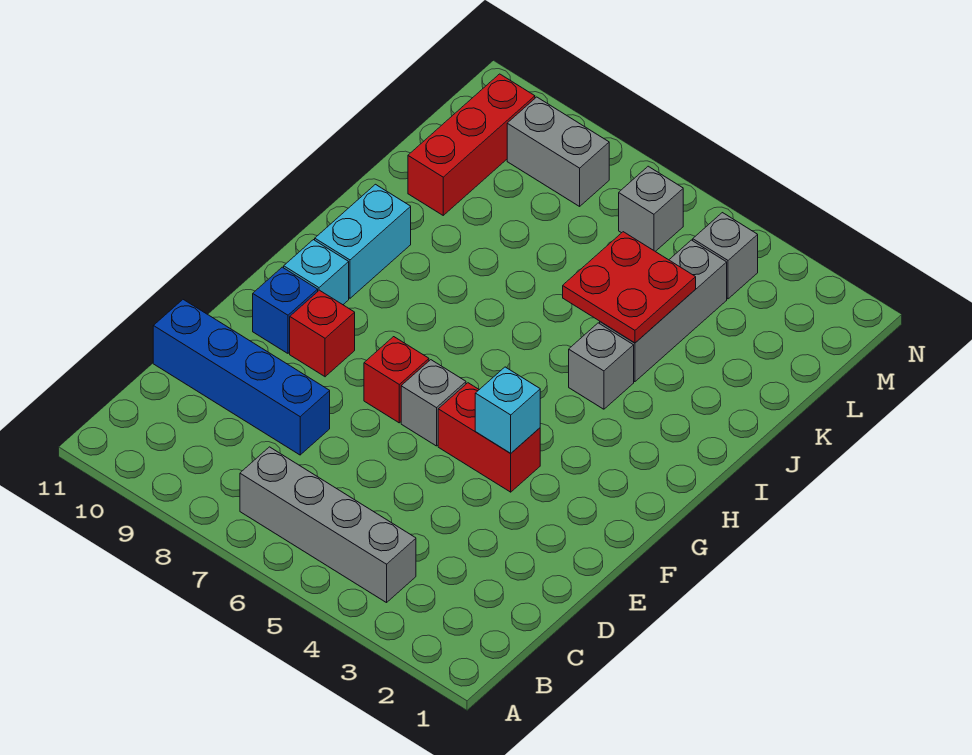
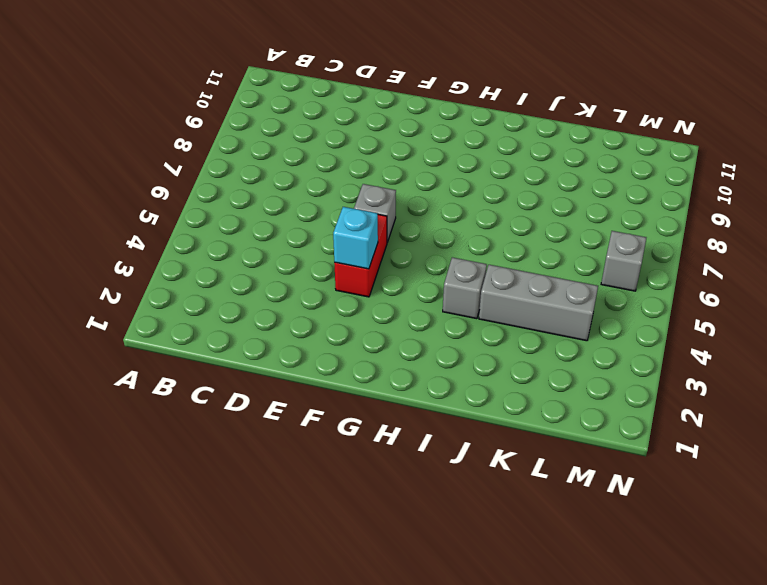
none -> grey brick B4:B7 level 1
none -> blue brick D8:D11 level 1
none -> red brick F7 level 1

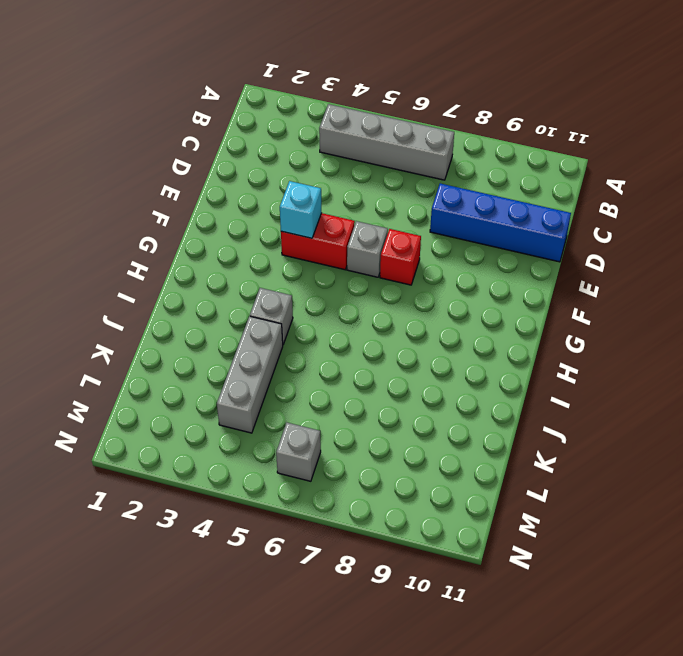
none -> red brick F9 level 1
none -> blue brick F10 level 1
none -> cyan brick G10 level 1

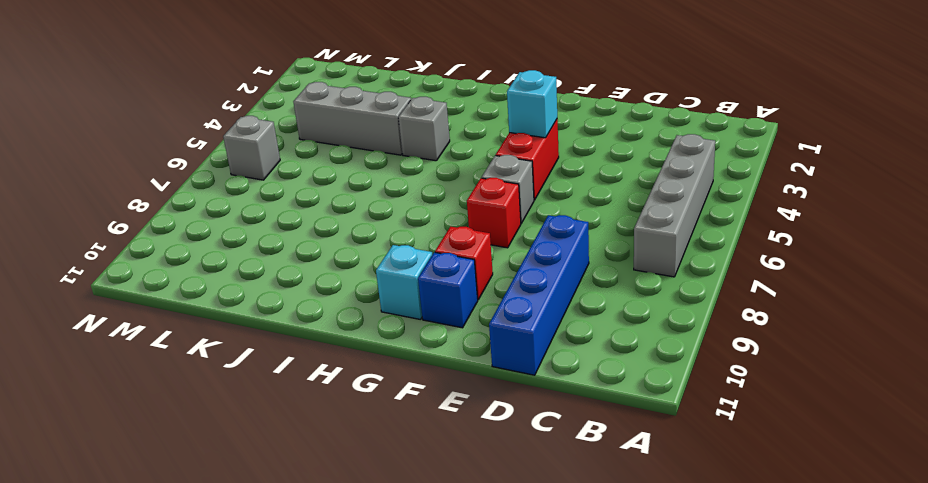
none -> cyan brick H10:I10 level 1
none -> red brick K10:M10 level 1
none -> grey brick M4 level 1

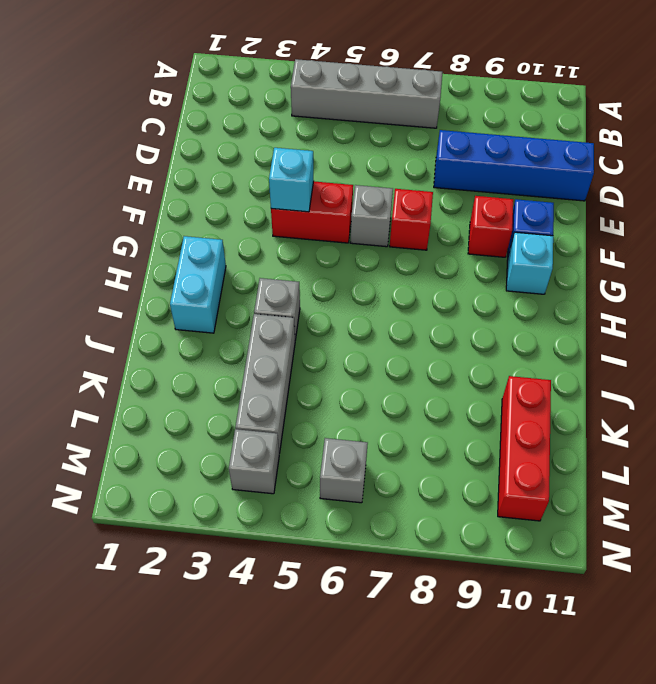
cyan brick H2:I2 level 1 -> cyan brick H10:I10 level 1
none -> grey brick M8:M9 level 1
none -> red plate J4:K5 level 2

